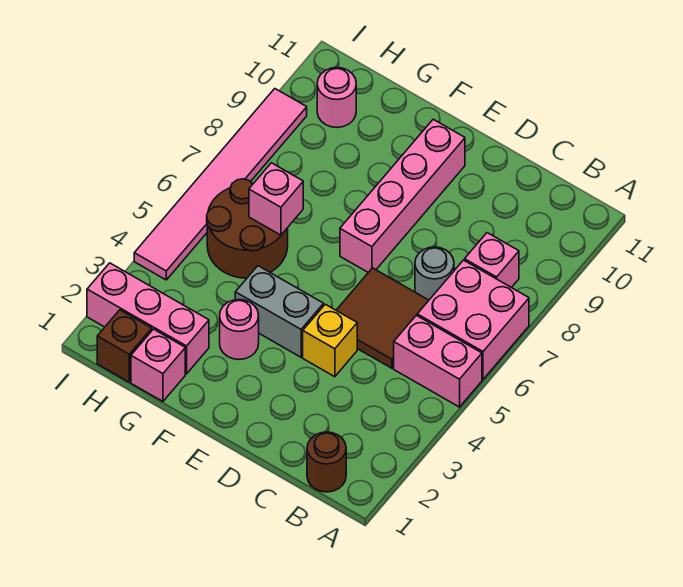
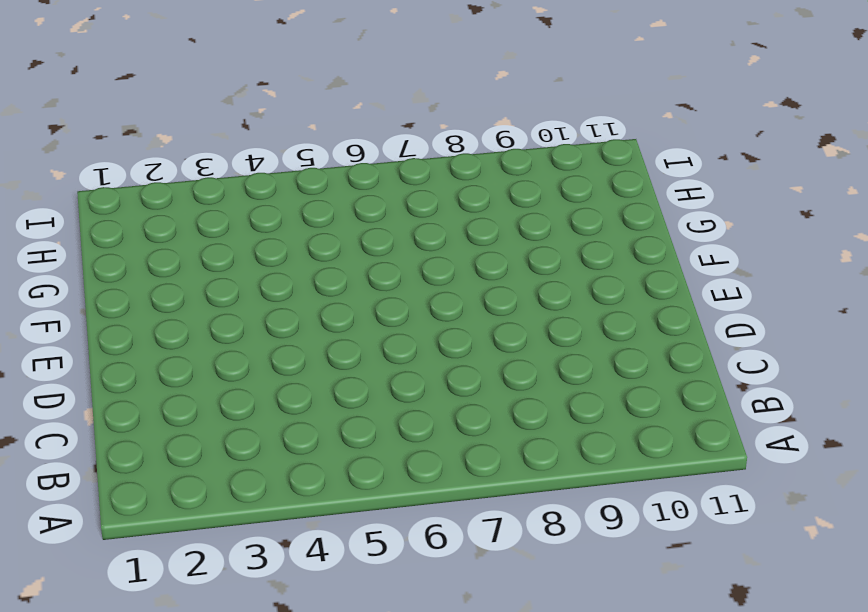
none -> pink brick A5:B5 level 1
none -> pink brick A6:B7 level 1
none -> brown round brick B1 level 1

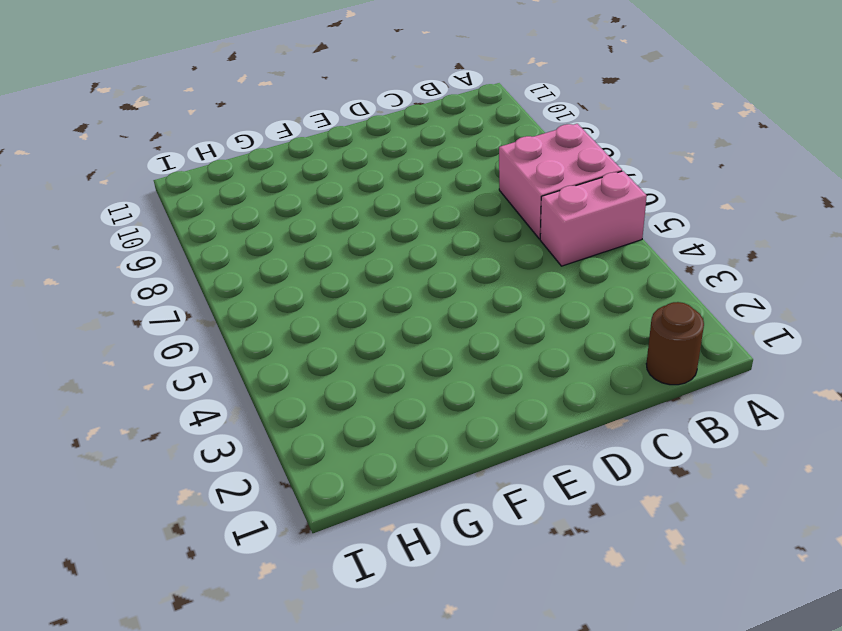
none -> pink brick B8 level 1
none -> brown tile C5:D6 level 1
none -> grey round brick C7 level 1

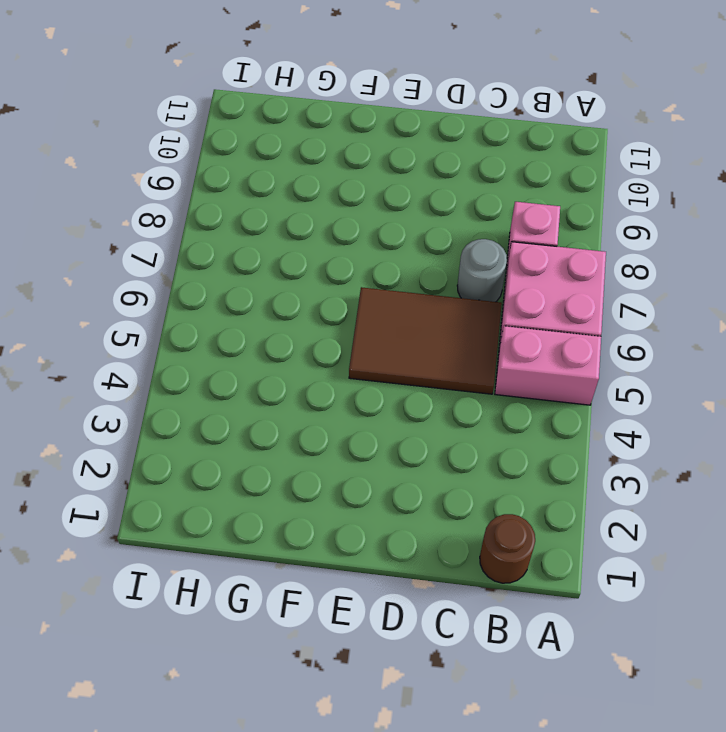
brown tile C5:E6 level 1 -> brown tile C5:D6 level 1
none -> yellow brick D4 level 1
none -> grey brick E4:F4 level 1
none -> pink brick E7:E10 level 1

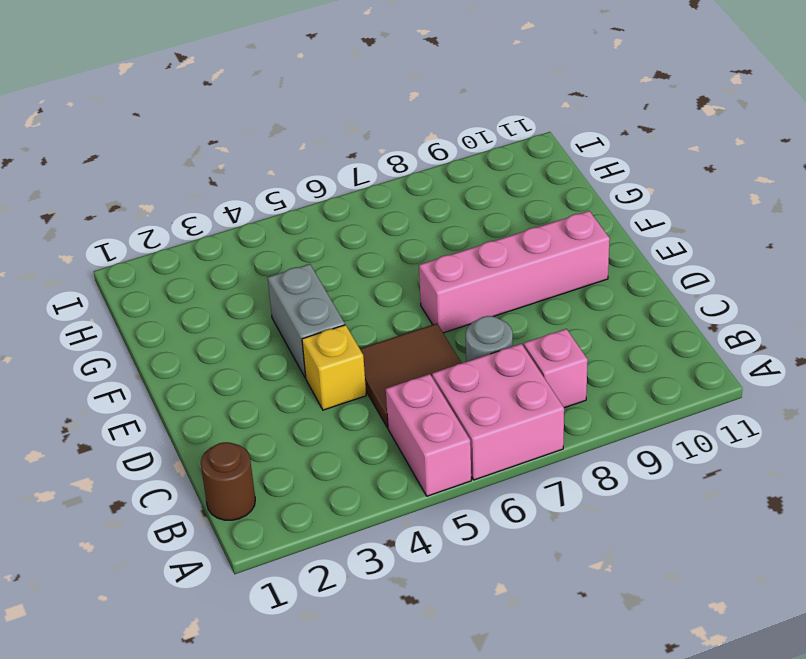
none -> pink round brick F3 level 1
none -> pink brick G1 level 1
none -> pink brick G2:I2 level 1

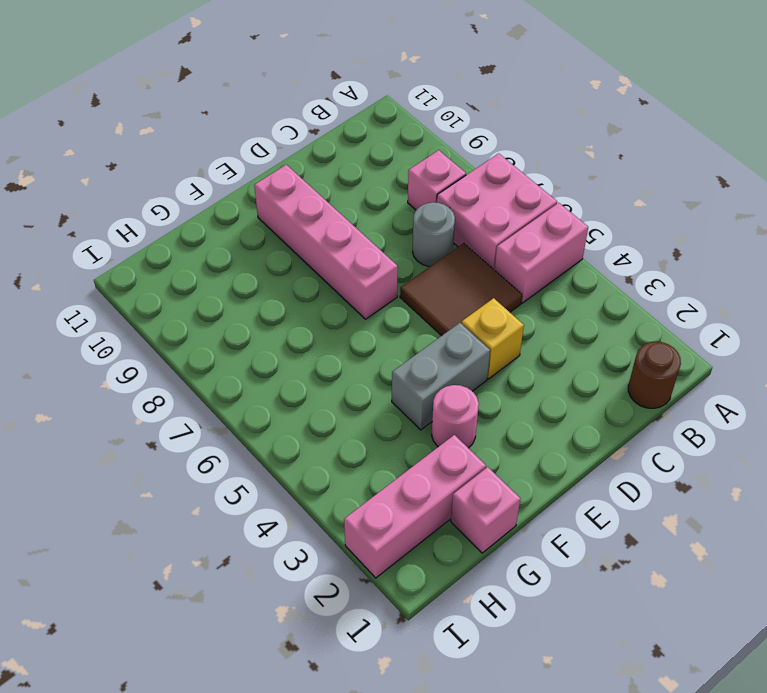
none -> brown round brick G5:H6 level 1
none -> brown brick H1 level 1
none -> pink round brick H10 level 1

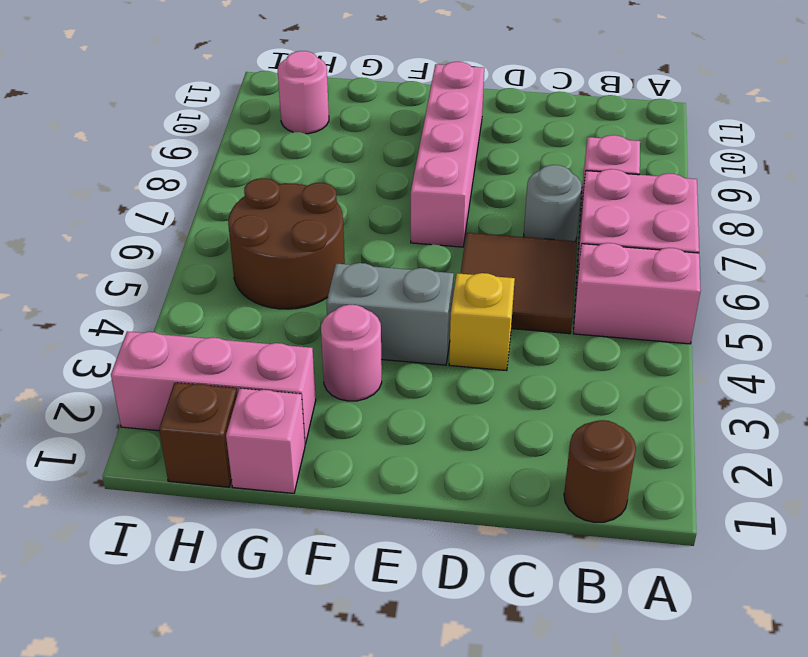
none -> pink tile I4:I9 level 1
none -> pink brick G6 level 2

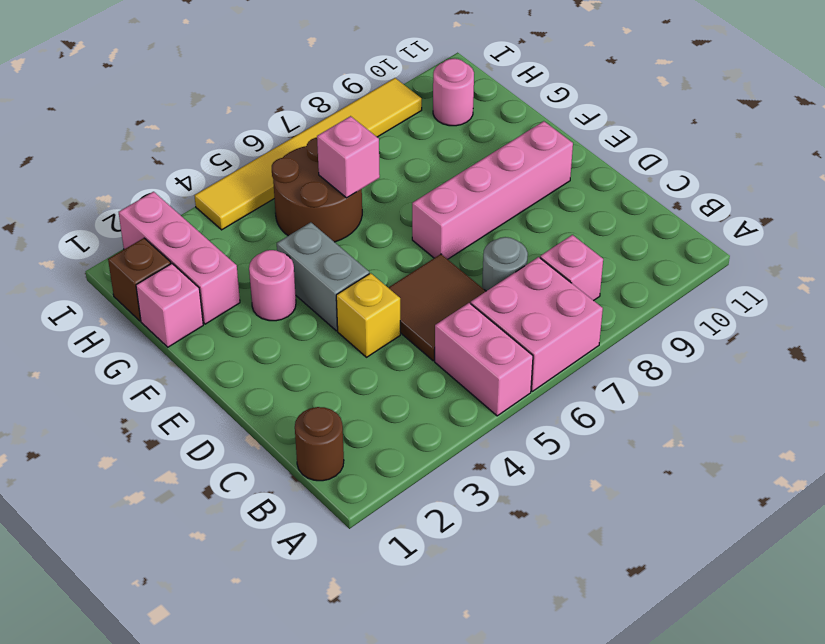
yellow tile I4:I9 level 1 -> pink tile I4:I9 level 1

